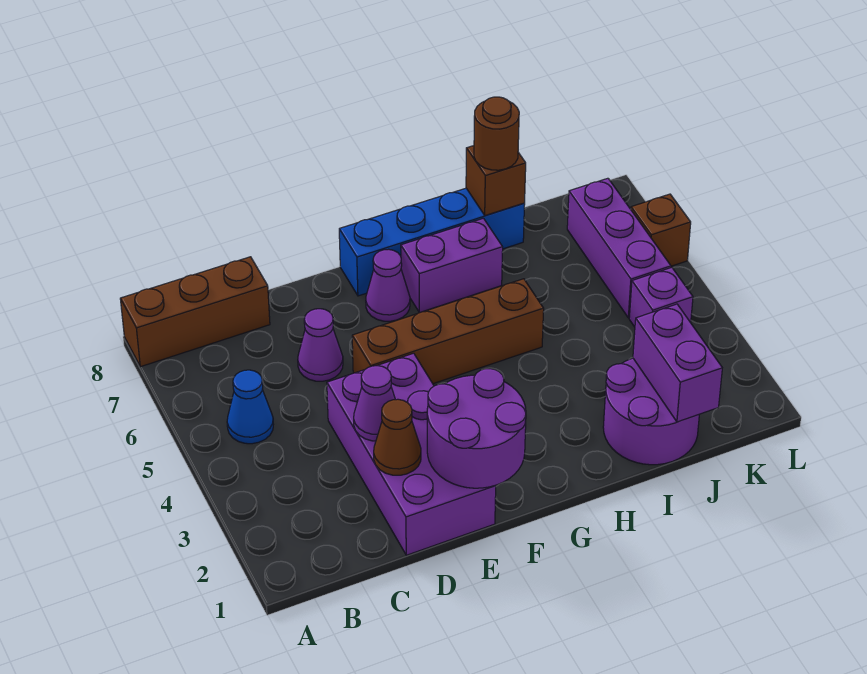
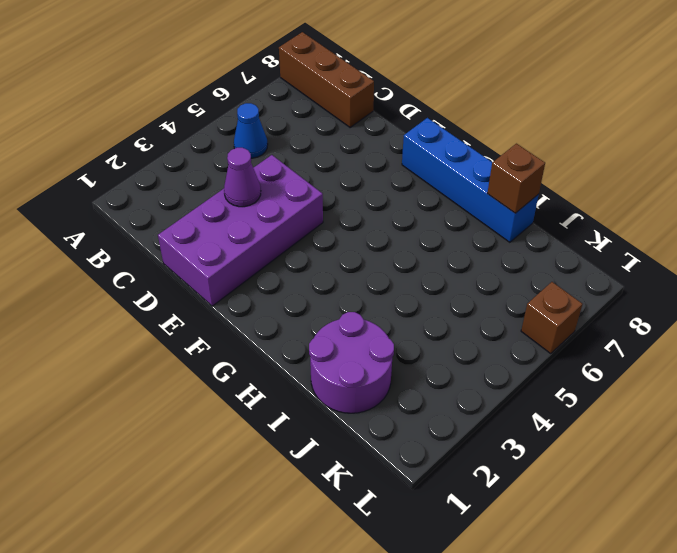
none -> purple cone D6 level 1
none -> brown brick E5:H5 level 1
none -> purple cone F7 level 1

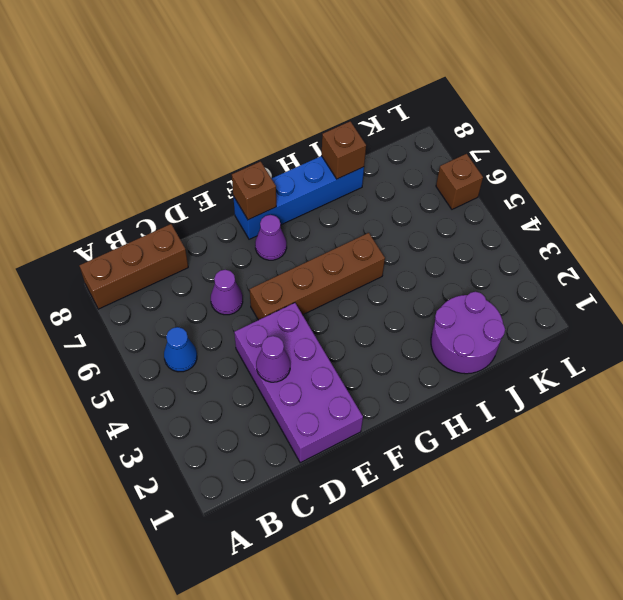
brown brick F8 level 2 -> none
none -> purple brick G7:H7 level 1
none -> purple brick K4 level 1
none -> purple brick K5:K7 level 1

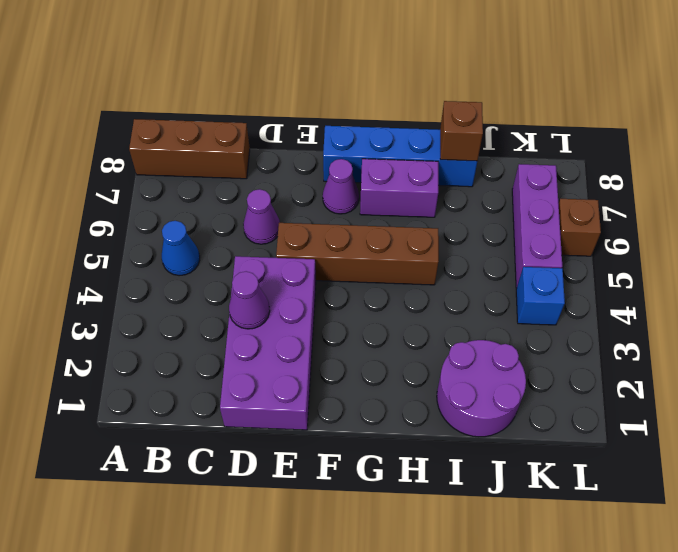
blue brick K4 level 1 -> purple brick K4 level 1
none -> brown cone D2 level 2
none -> purple round brick E1:F2 level 2
none -> purple brick J1:J2 level 2

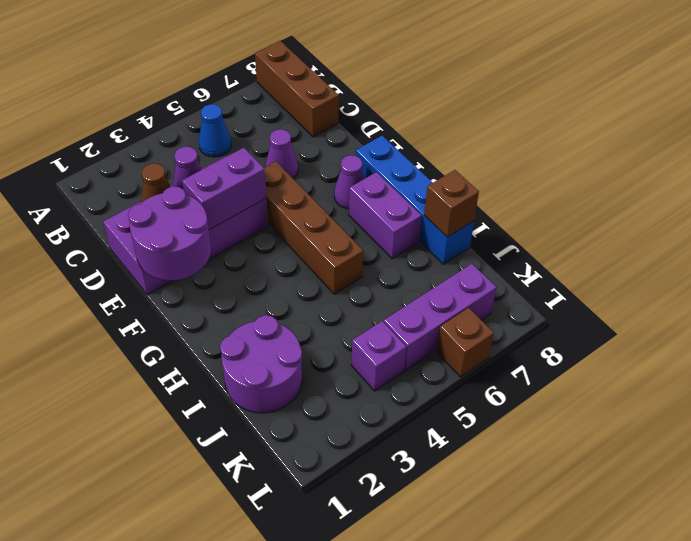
purple brick E3:E4 level 2 -> purple brick J1:J2 level 2
none -> brown round brick I8 level 3

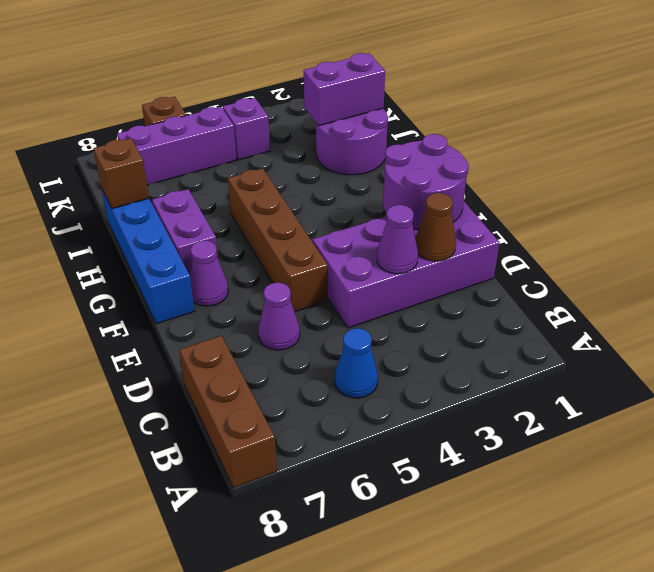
none -> brown round brick I8 level 3

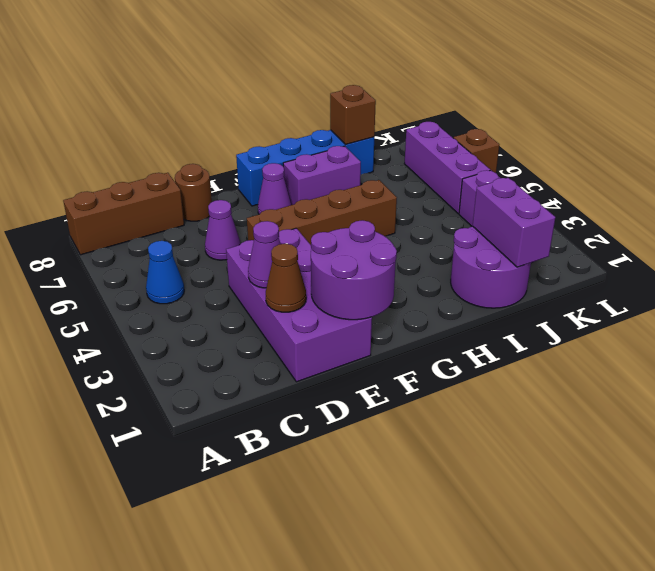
brown round brick D8 level 1 -> brown round brick I8 level 3

